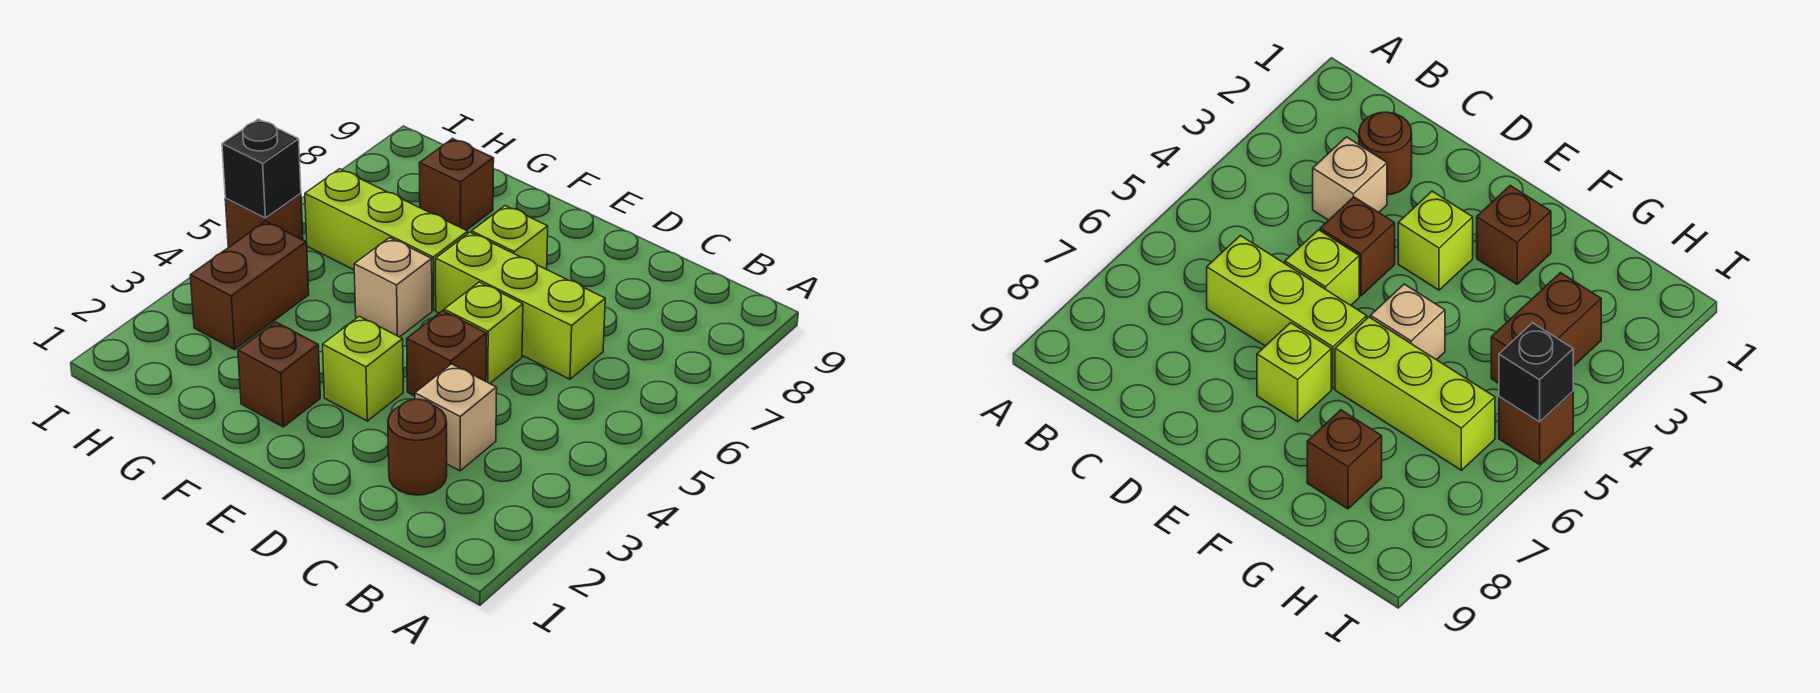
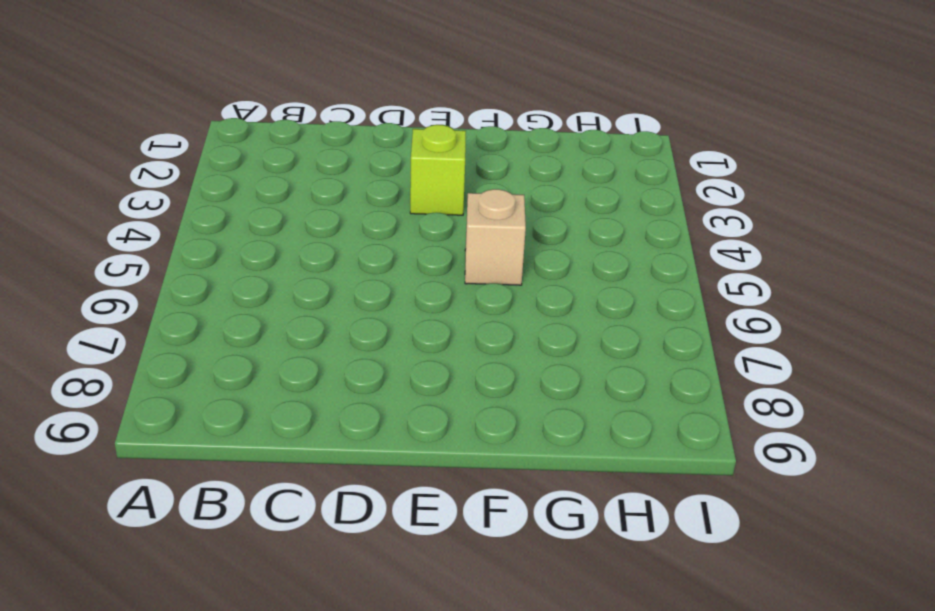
none -> brown round brick C2 level 1
none -> tan brick C3 level 1
none -> lime brick C6:E6 level 1

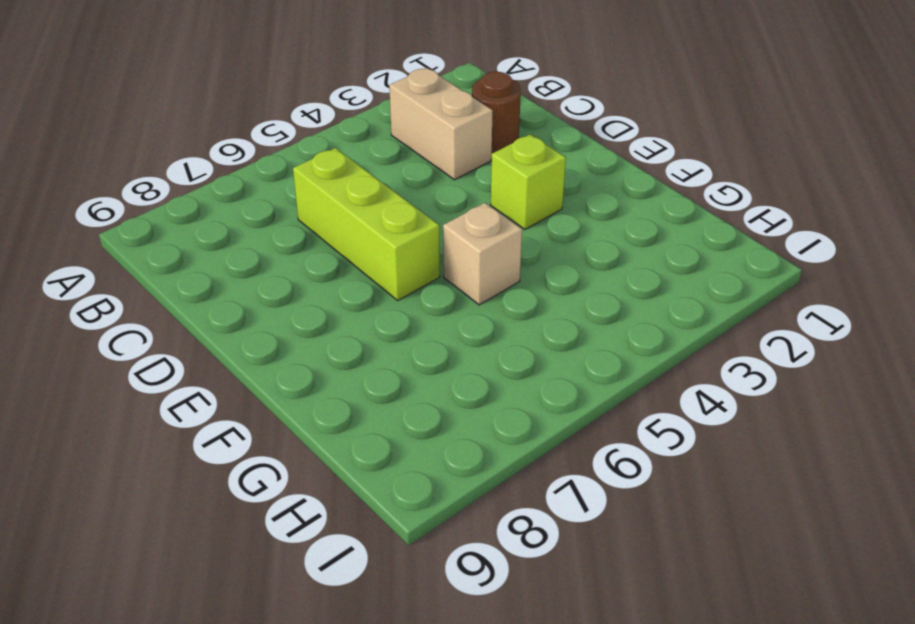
tan brick B3:C3 level 1 -> tan brick C3 level 1
none -> brown brick D4 level 1
none -> lime brick D5 level 1
none -> lime brick E7 level 1

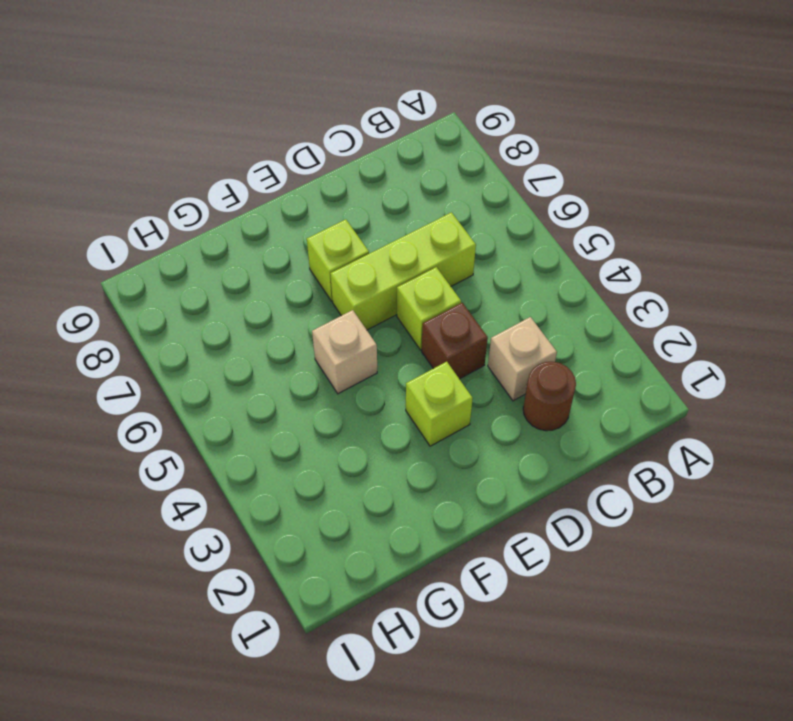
none -> brown brick F2 level 1
none -> lime brick F6:H6 level 1
none -> brown brick G8 level 1

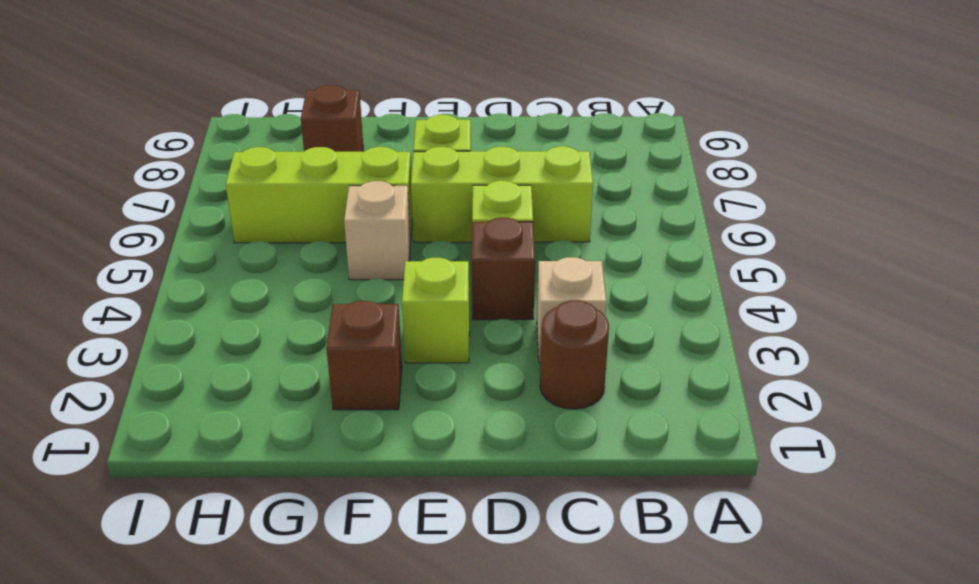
none -> brown brick H3:H4 level 1
none -> brown brick I5 level 1
none -> black brick I5 level 2

